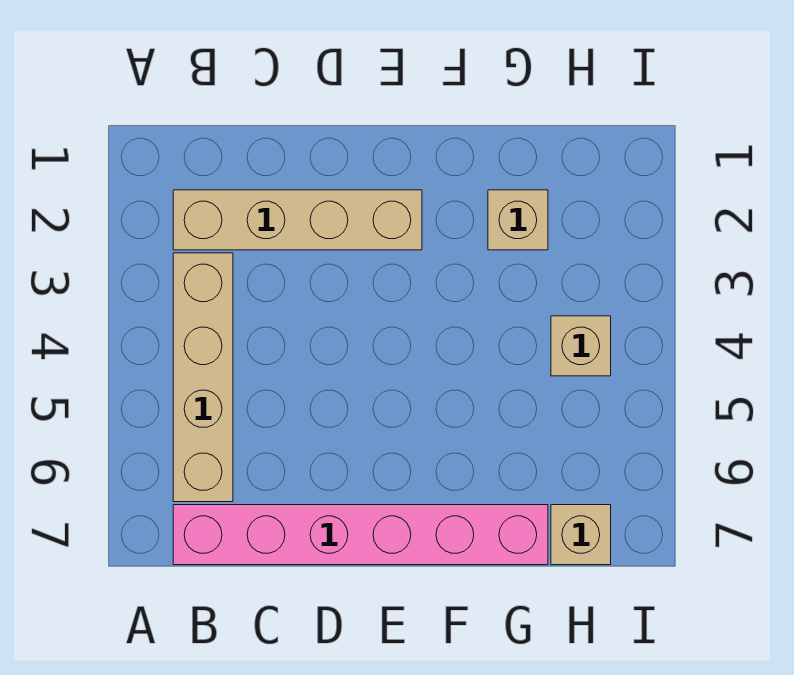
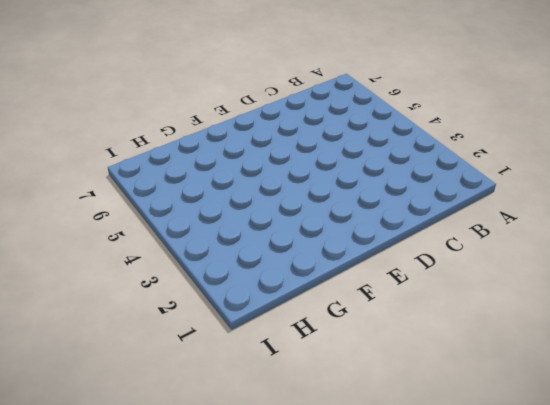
none -> tan brick B2:E2 level 1
none -> tan brick B3:B6 level 1

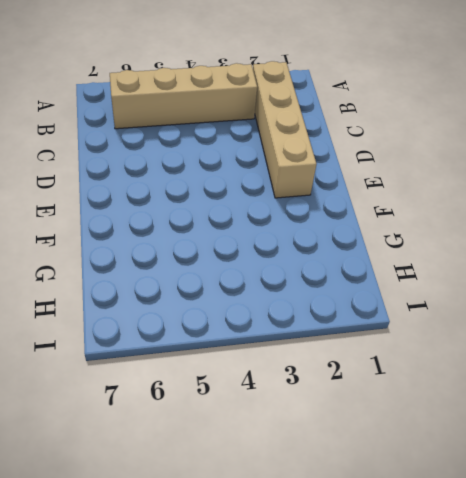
none -> pink brick B7:G7 level 1
none -> tan brick G2 level 1

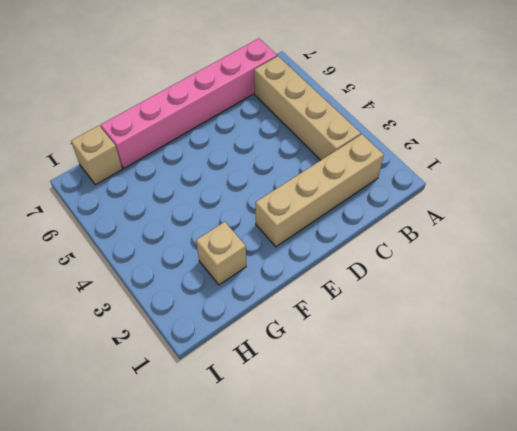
none -> tan brick H4 level 1

